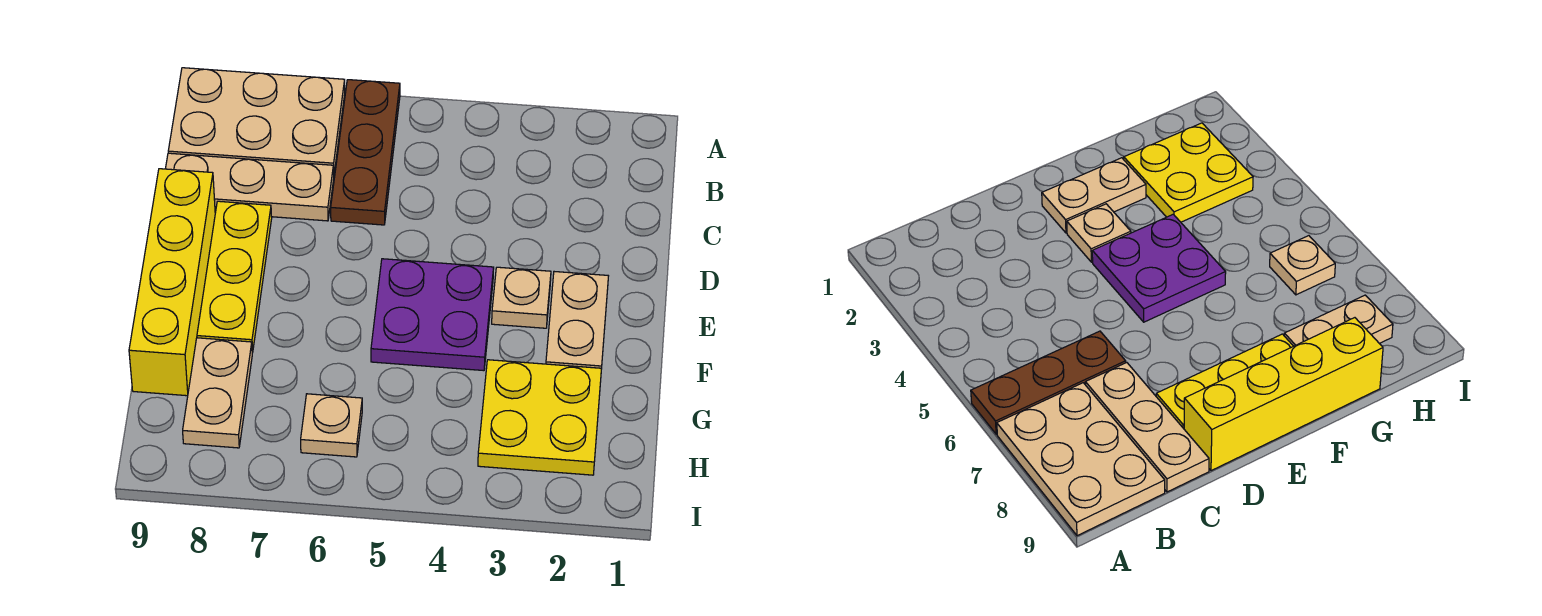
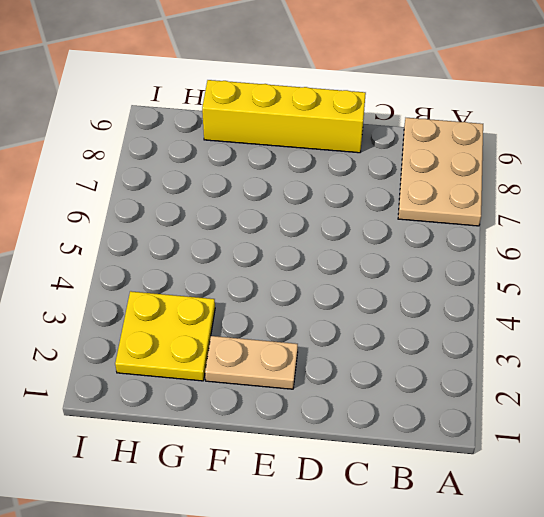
none -> brown plate A6:C6 level 1
none -> tan plate C7:C9 level 1

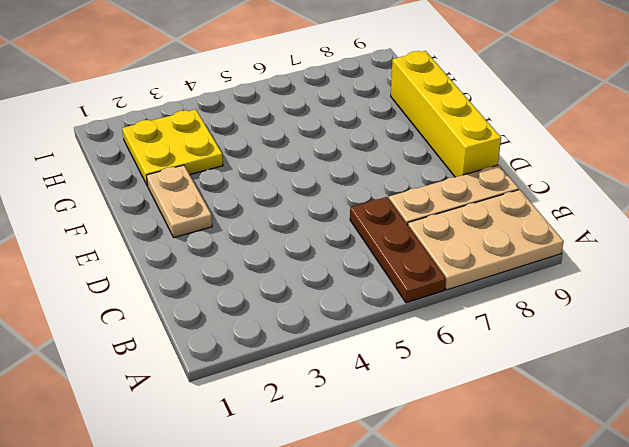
none -> yellow plate D8:F8 level 1
none -> tan plate E3 level 1

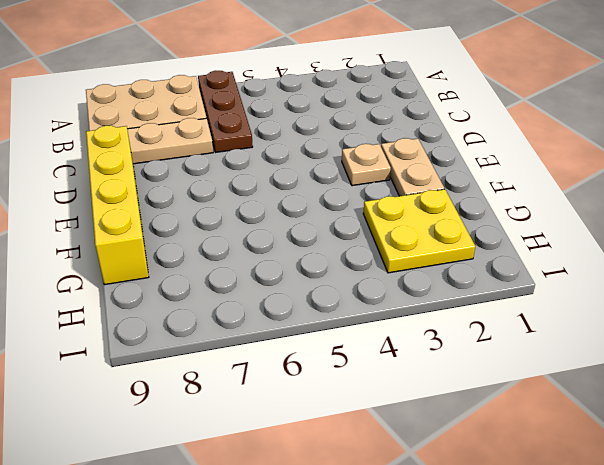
none -> yellow plate D8:F8 level 1
none -> purple plate E4:F5 level 1

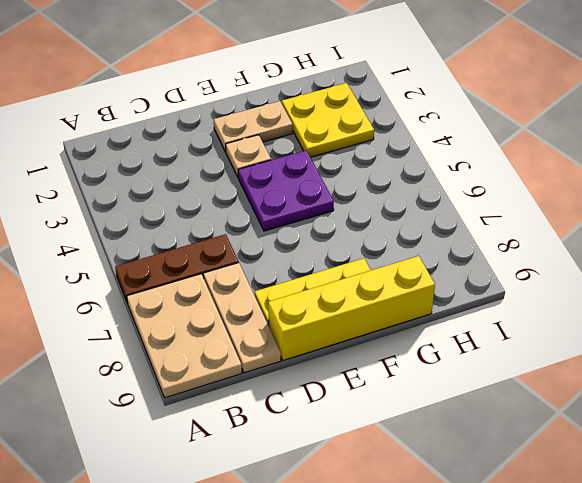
none -> tan plate G8:H8 level 1
none -> tan plate H6 level 1

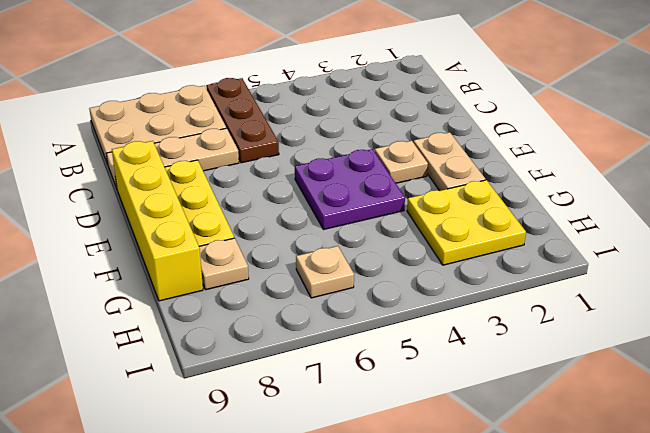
tan plate G8 level 1 -> tan plate G8:H8 level 1

